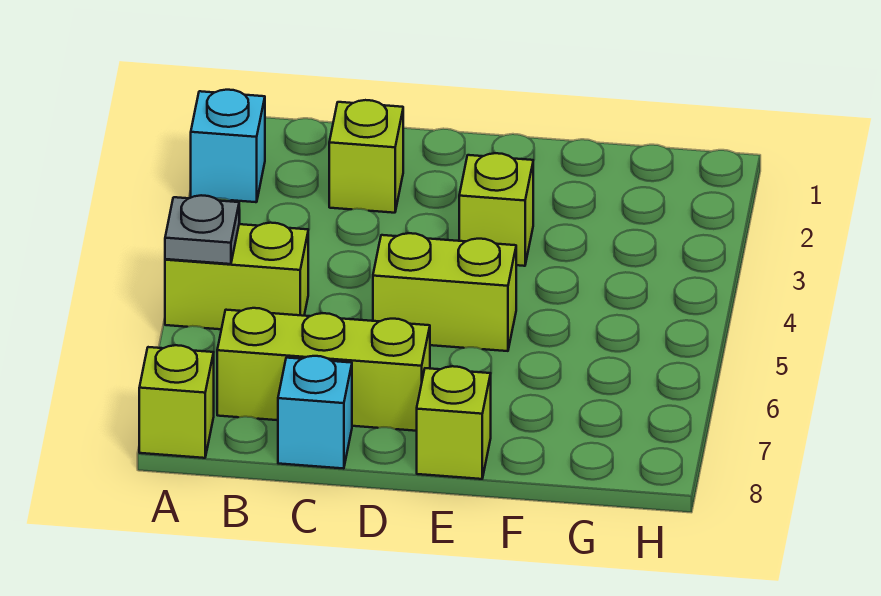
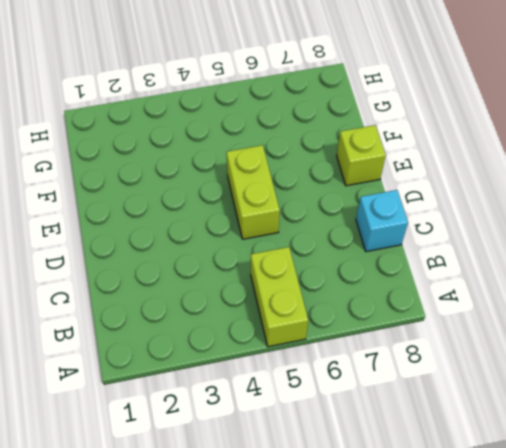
none -> cyan brick A2 level 1
none -> lime brick A8 level 1

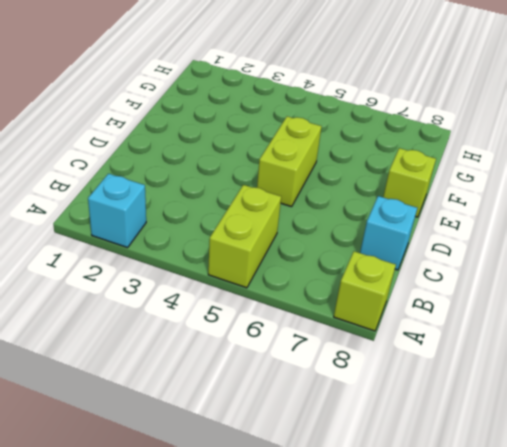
none -> lime brick B7:D7 level 1
none -> lime brick C2 level 1

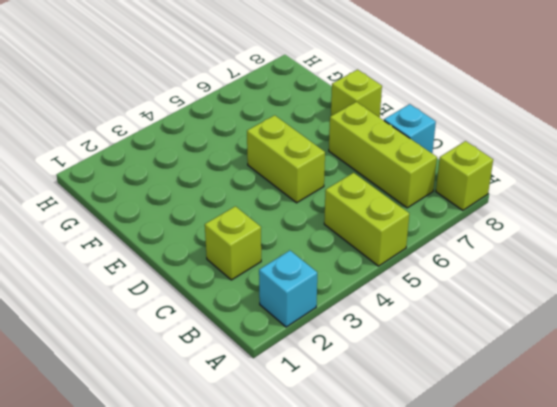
none -> lime brick E3 level 1
none -> grey plate A5 level 2

